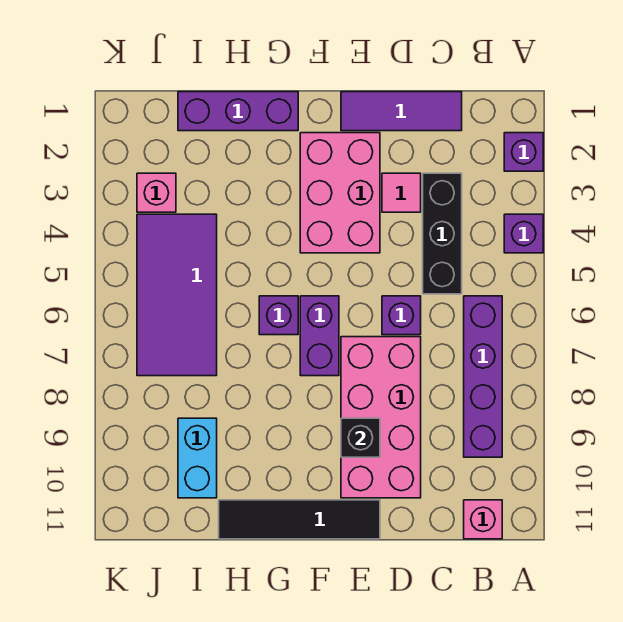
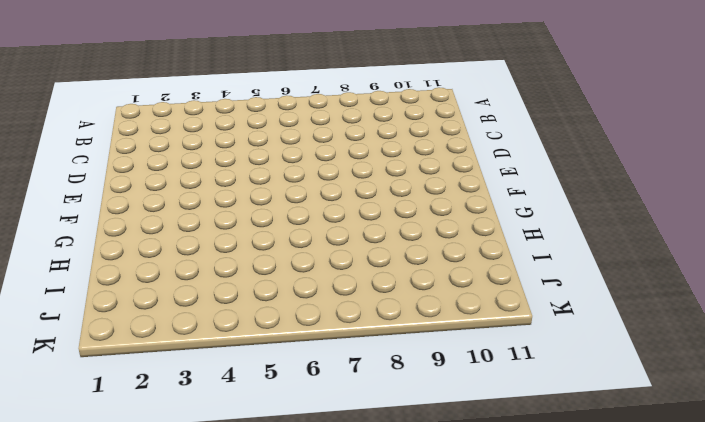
none -> purple brick A2 level 1
none -> purple brick A4 level 1
none -> purple brick B6:B9 level 1

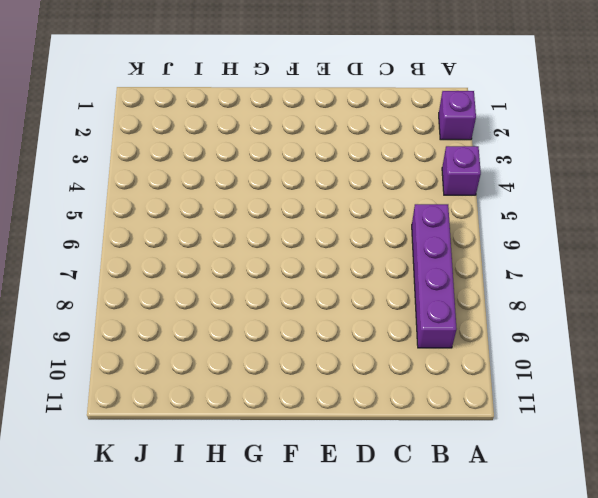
none -> pink brick B11 level 1
none -> purple tile C1:E1 level 1
none -> black brick C3:C5 level 1

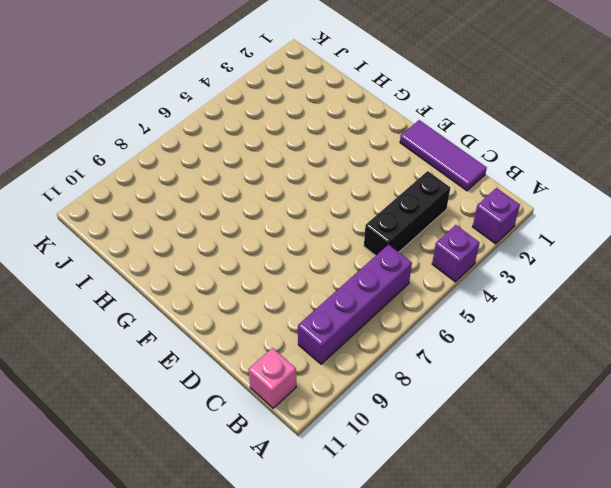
none -> pink tile D3 level 1
none -> purple brick D6 level 1
none -> pink brick D7:E10 level 1

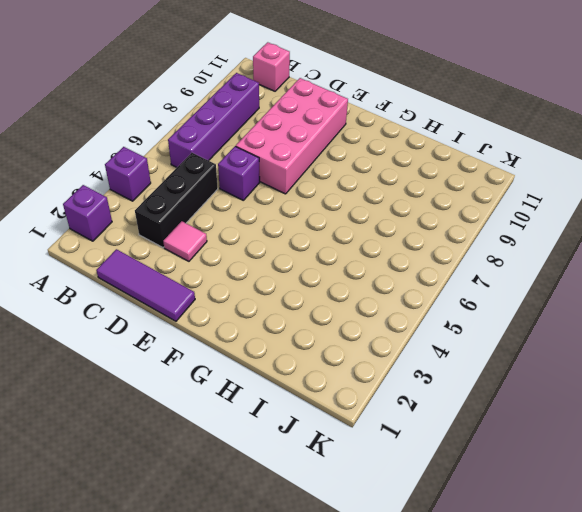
none -> pink brick E2:F4 level 1
none -> black tile E11:H11 level 1
none -> purple brick F6:F7 level 1

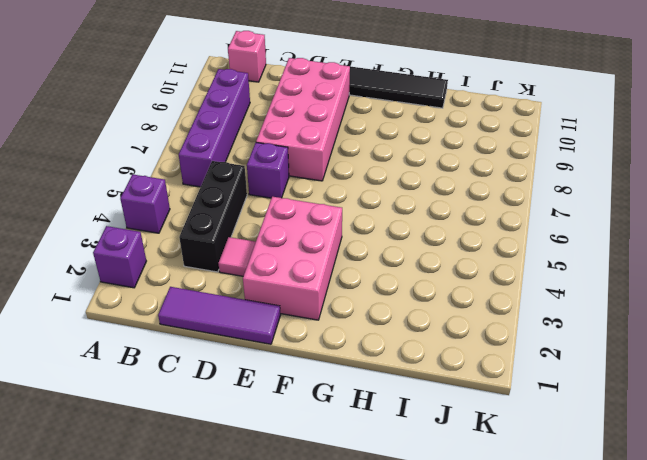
none -> purple brick F6:F7 level 1
none -> purple brick G1:I1 level 1
none -> purple brick G6 level 1

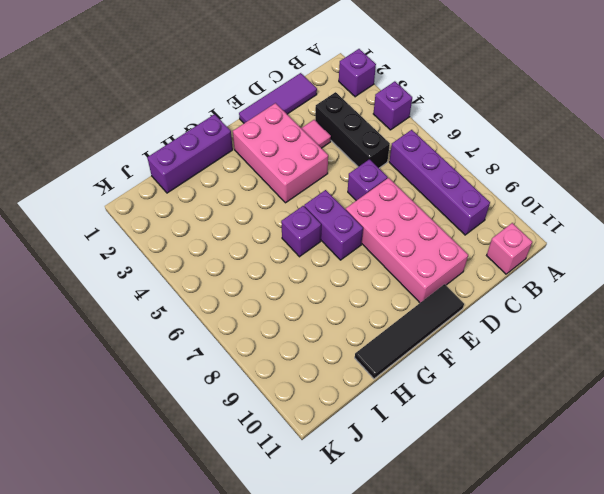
none -> purple tile I4:J7 level 1
none -> cyan brick I9:I10 level 1
none -> pink brick J3 level 1

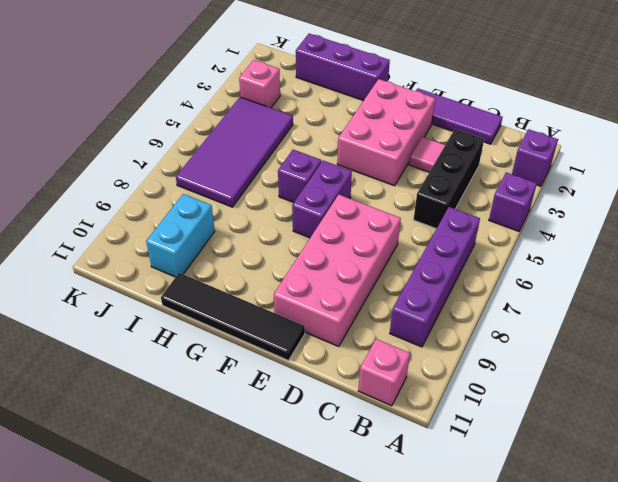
none -> purple brick D6 level 1
none -> black brick E9 level 2

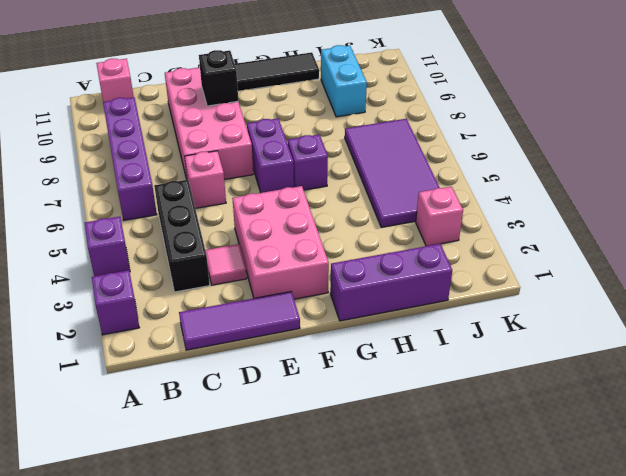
pink brick D6 level 1 -> purple brick D6 level 1

